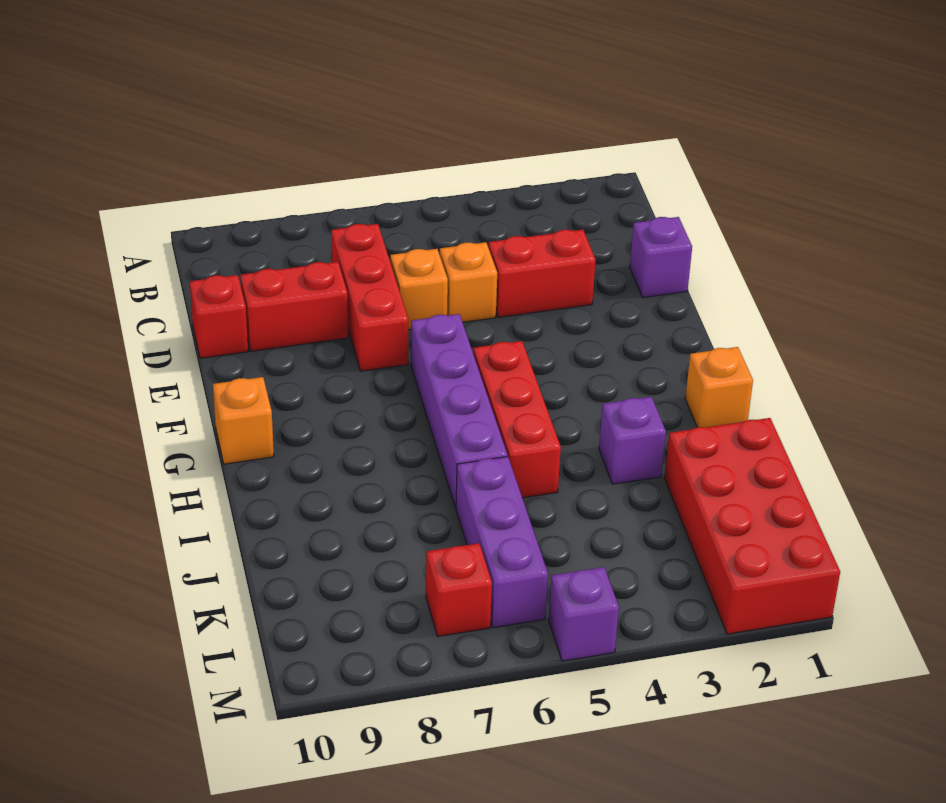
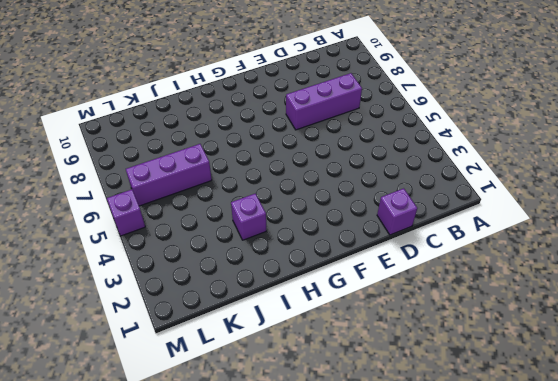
purple brick C7:E7 level 1 -> red brick C7:E7 level 1
none -> red brick D3:D4 level 1
none -> orange brick D5 level 1
none -> orange brick D6 level 1

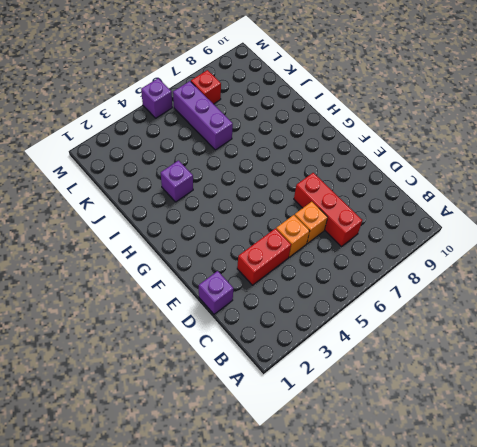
none -> red brick D8:D9 level 1
none -> red brick D10 level 1
none -> purple brick F6:I6 level 1

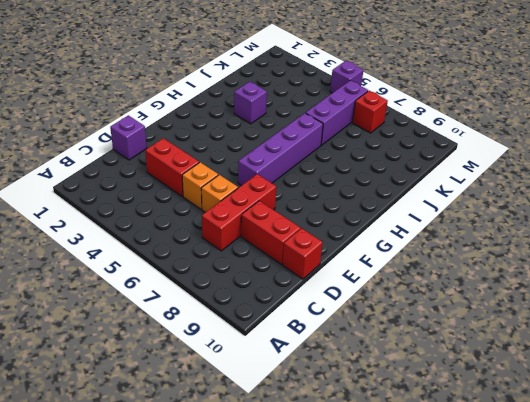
none -> red brick G5:I5 level 1
none -> orange brick G10 level 1
none -> orange brick H1 level 1

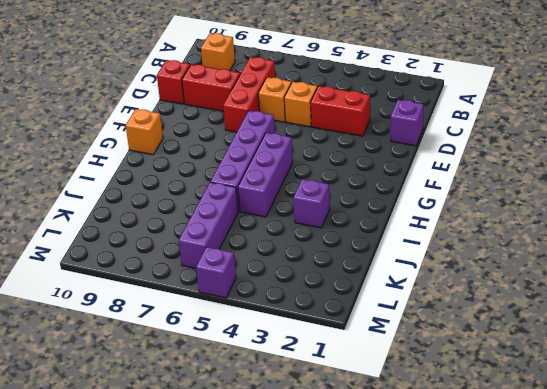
orange brick B9 level 1 -> orange brick H1 level 1
purple brick G5:I5 level 1 -> red brick G5:I5 level 1
none -> red brick J1:M2 level 1
none -> red brick L7 level 1

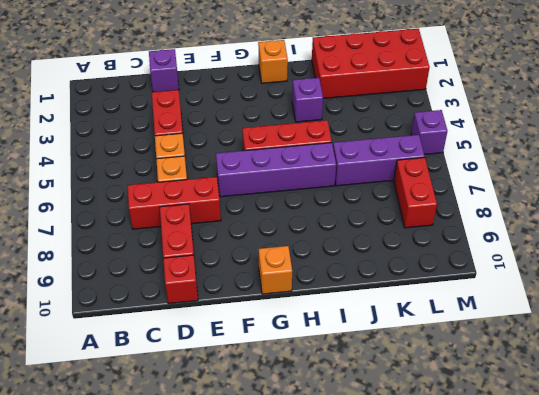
red brick L7:L8 level 1 -> red brick L7 level 1

